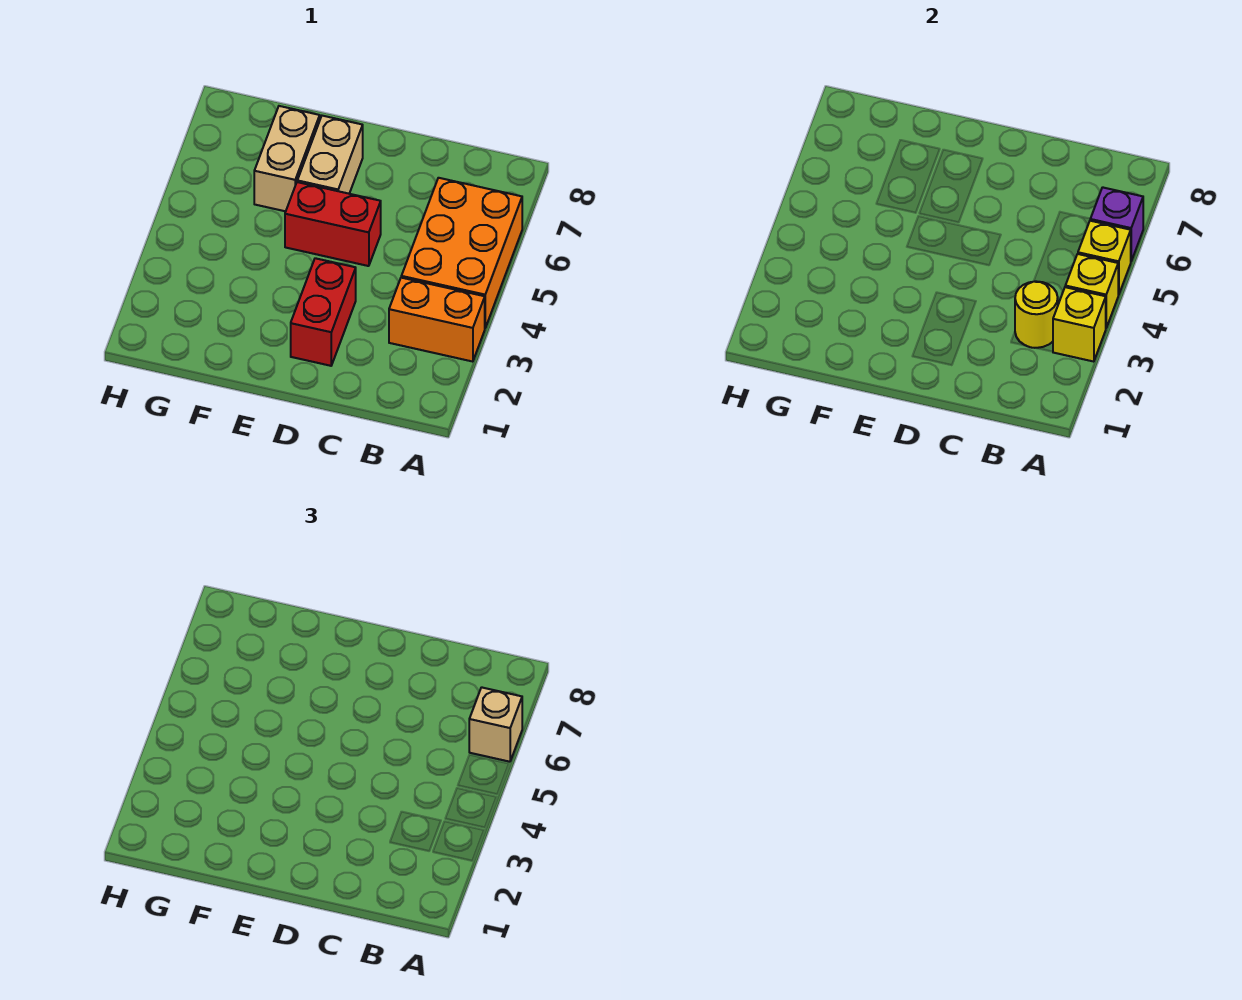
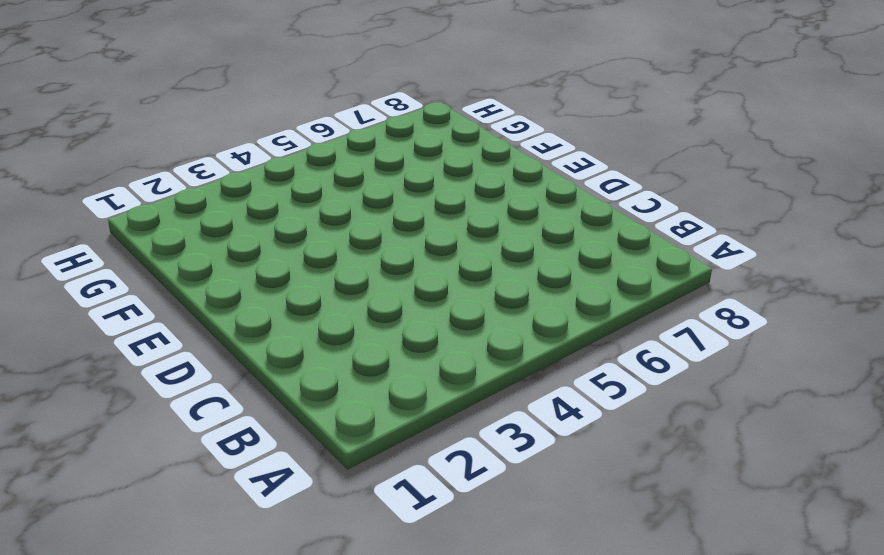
none -> orange brick A3:B3 level 1
none -> orange brick A4:B6 level 1
none -> red brick D2:D3 level 1

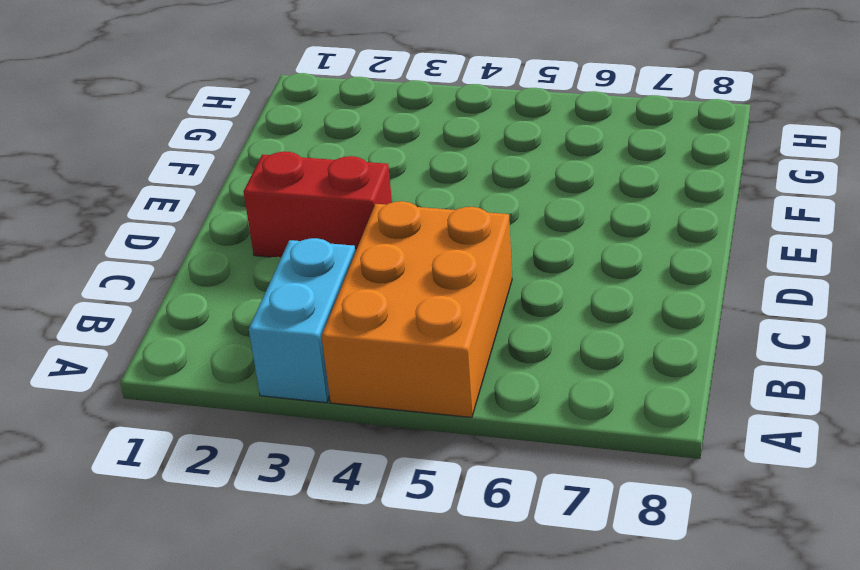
cyan brick A3:B3 level 1 -> orange brick A3:B3 level 1
orange brick A4:C5 level 1 -> orange brick A4:B6 level 1
none -> red brick D5:E5 level 1
none -> tan brick E6:E7 level 1
none -> tan brick F6:F7 level 1

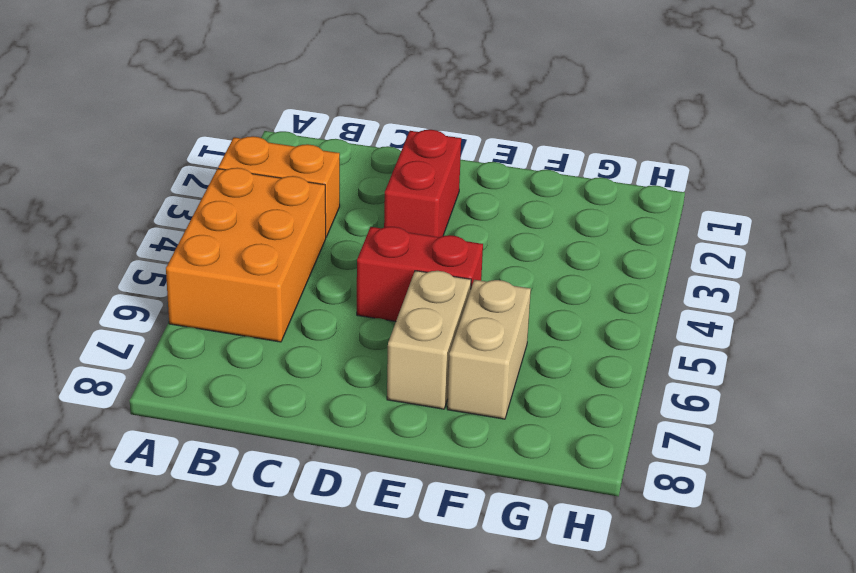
none -> yellow brick A3 level 2
none -> yellow brick A4 level 2
none -> yellow brick A5 level 2

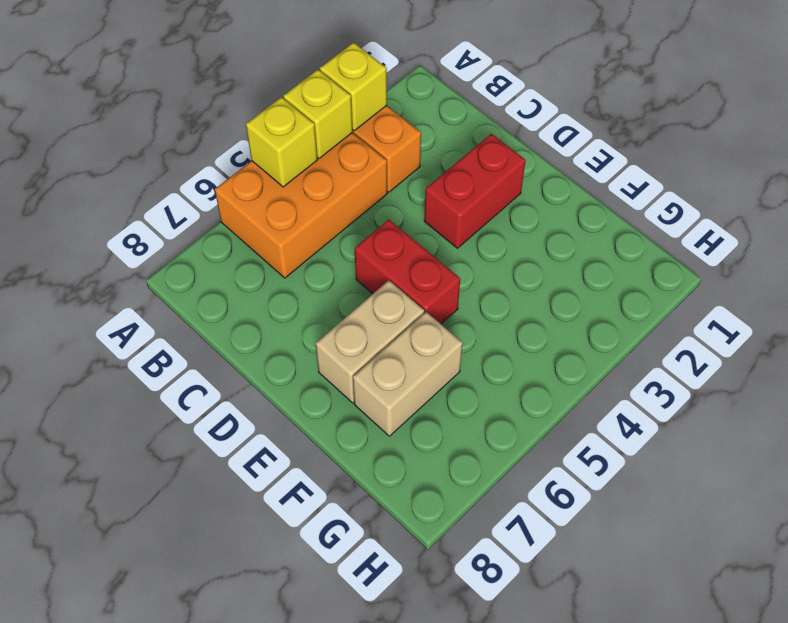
none -> purple brick A6 level 2
none -> yellow round brick B3 level 2
none -> tan brick A6 level 3

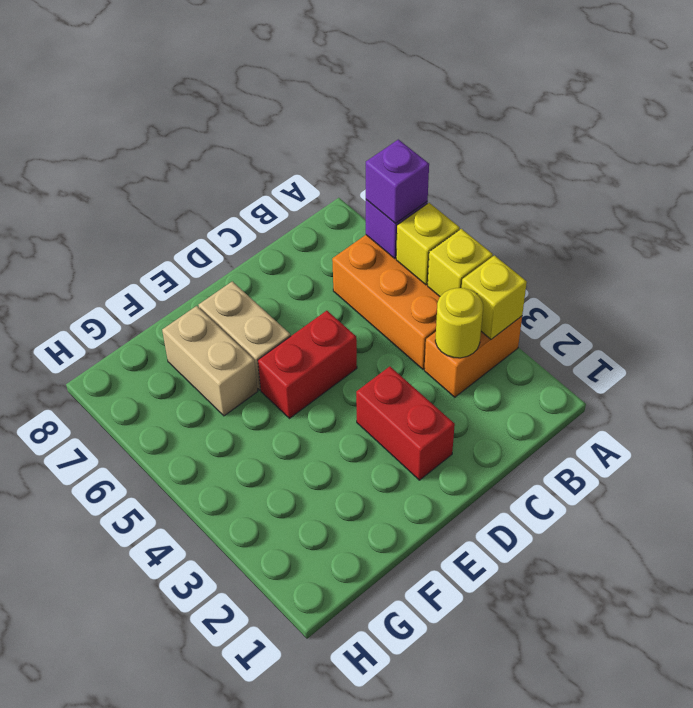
purple brick A6 level 3 -> tan brick A6 level 3

